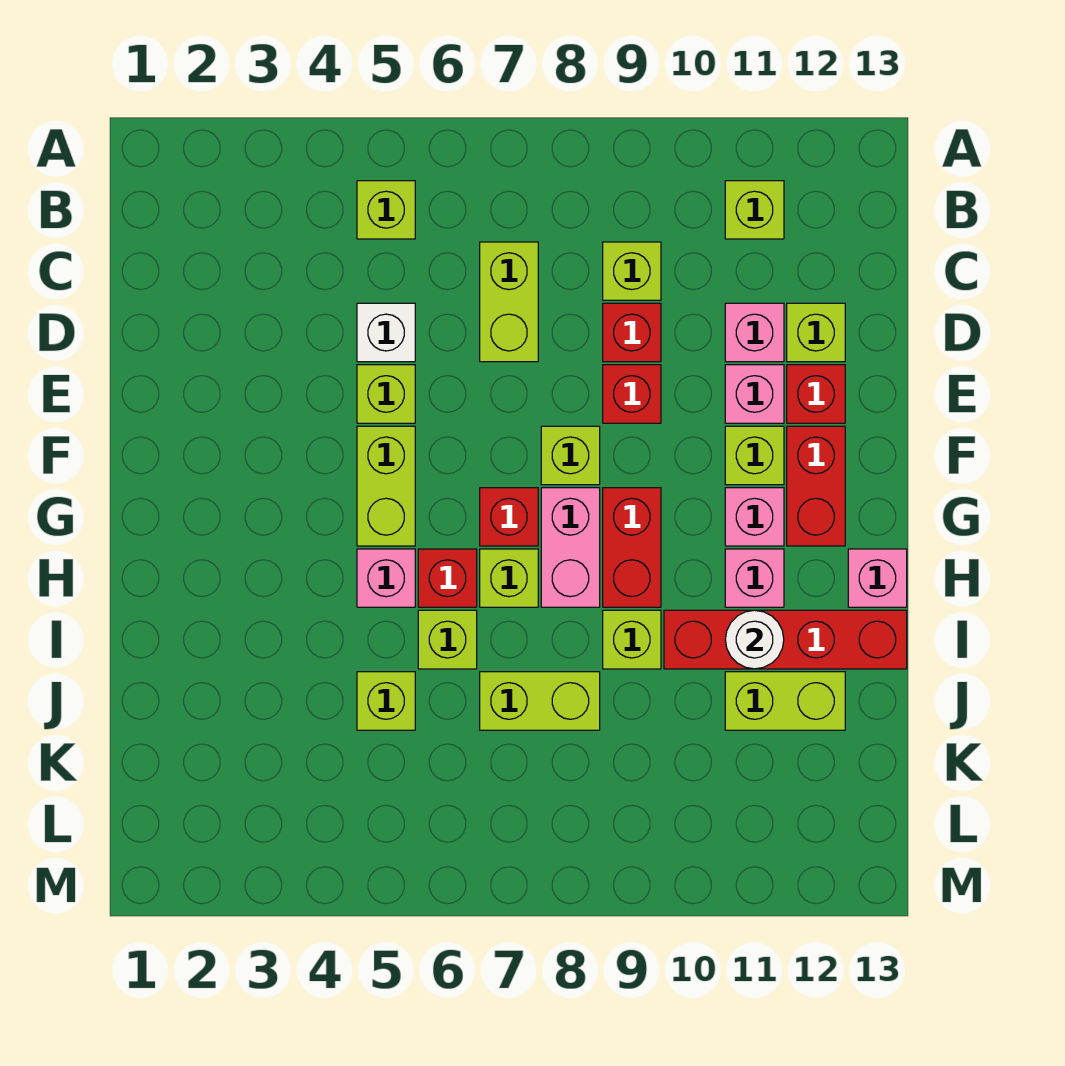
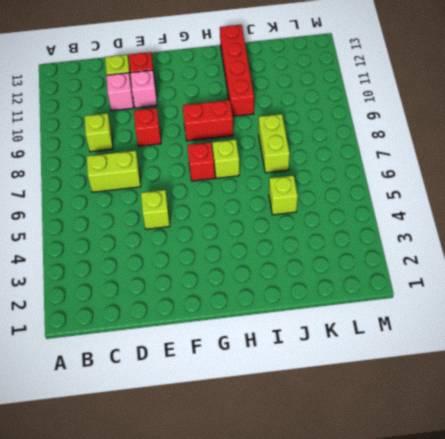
none -> lime brick B5 level 1
none -> lime brick B11 level 1
none -> white brick D5 level 1
none -> red brick D9 level 1

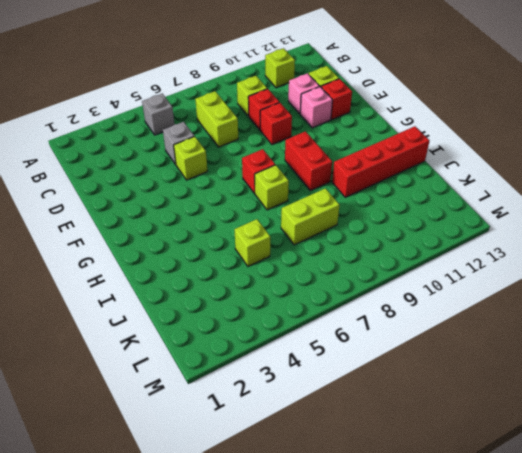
grey brick B5 level 1 -> lime brick B5 level 1
grey brick D5 level 1 -> white brick D5 level 1
none -> lime brick F5:G5 level 1
none -> lime brick F8 level 1
none -> lime brick F11 level 1
none -> red brick F12:G12 level 1

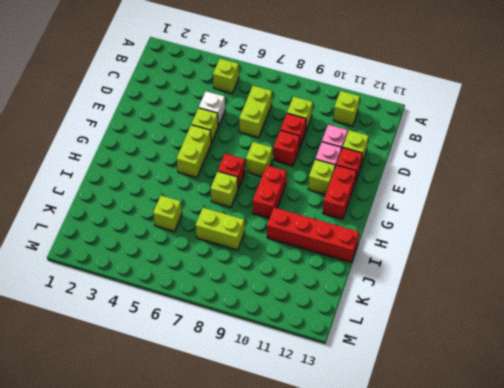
none -> pink brick G8:H8 level 1
none -> pink brick G11 level 1
none -> pink brick H5 level 1
none -> red brick H6 level 1

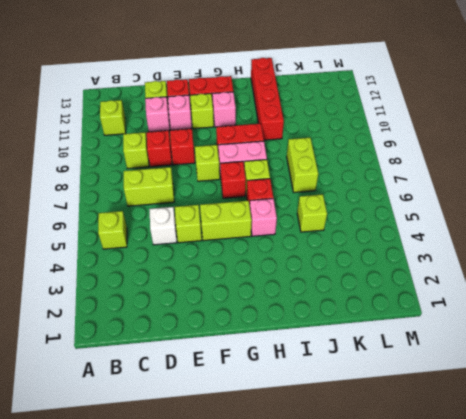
none -> pink brick H11 level 1
none -> pink brick H13 level 1
none -> lime brick I6 level 1
none -> lime brick I9 level 1

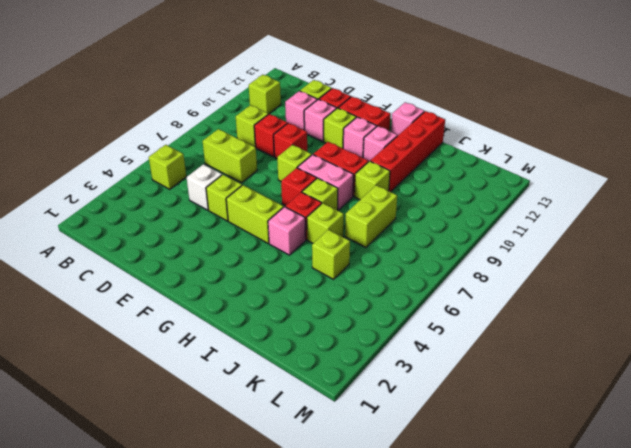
none -> lime brick J11:J12 level 1
none -> white round brick I11 level 2

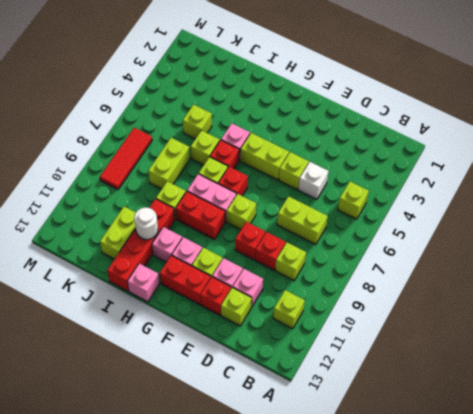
red tile L7:L9 level 1 -> none

